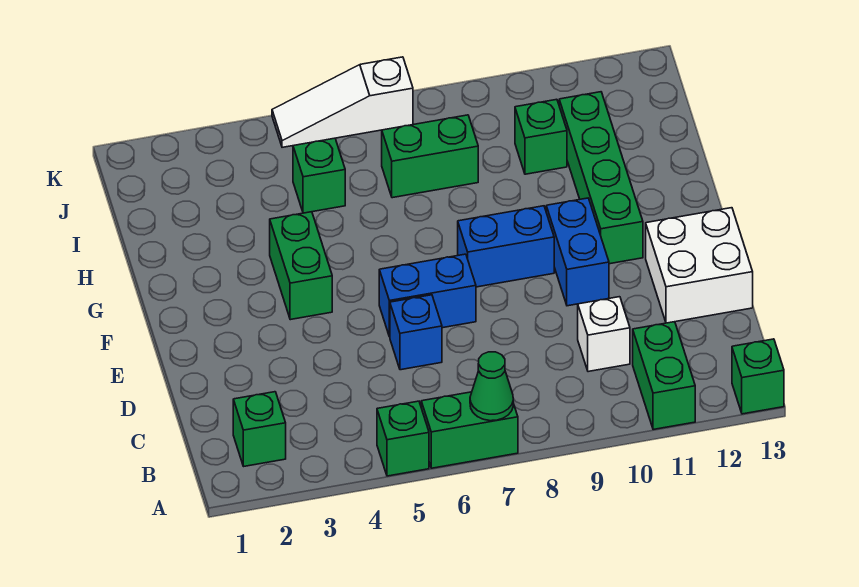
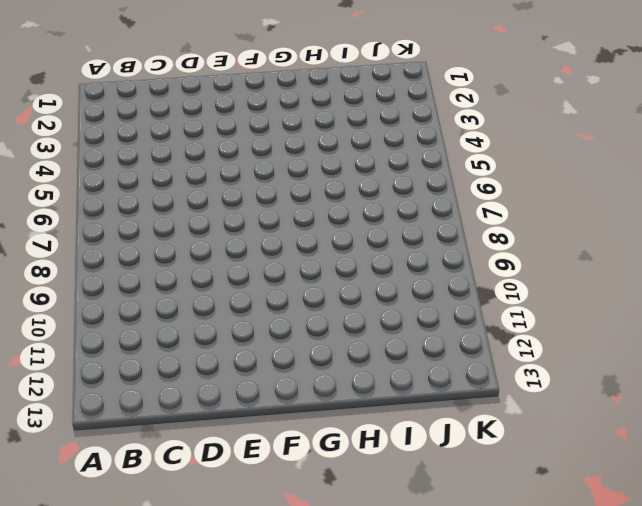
none -> green brick A5 level 1
none -> green brick A6:A7 level 1
none -> green brick A11:B11 level 1

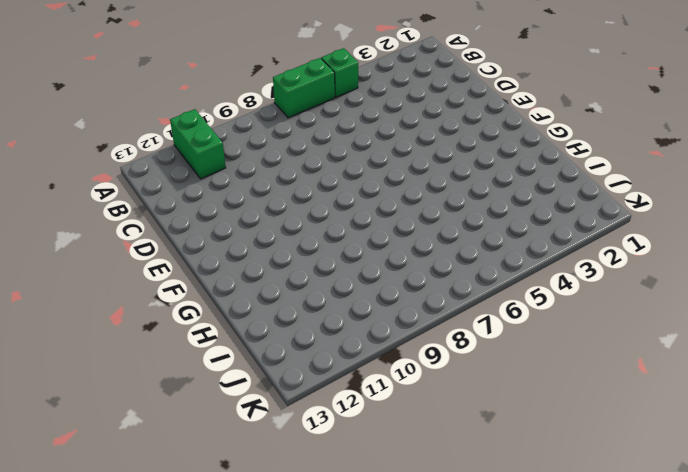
none -> green brick A13 level 1
none -> green brick B2 level 1
none -> white brick C10 level 1

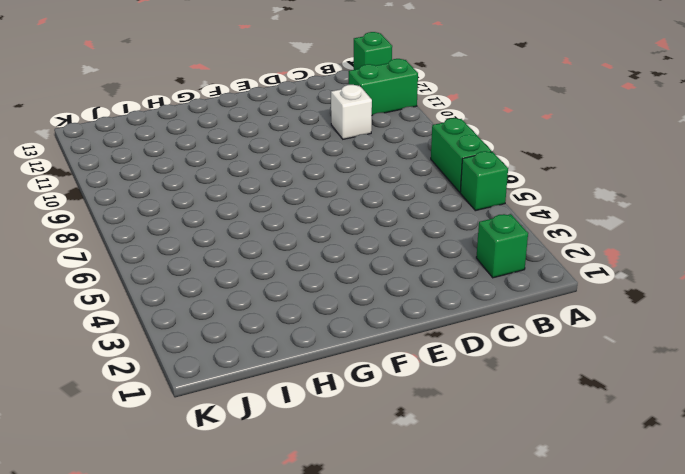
none -> blue brick D6 level 1
none -> white brick D12:E13 level 1
none -> blue brick E6:E7 level 1

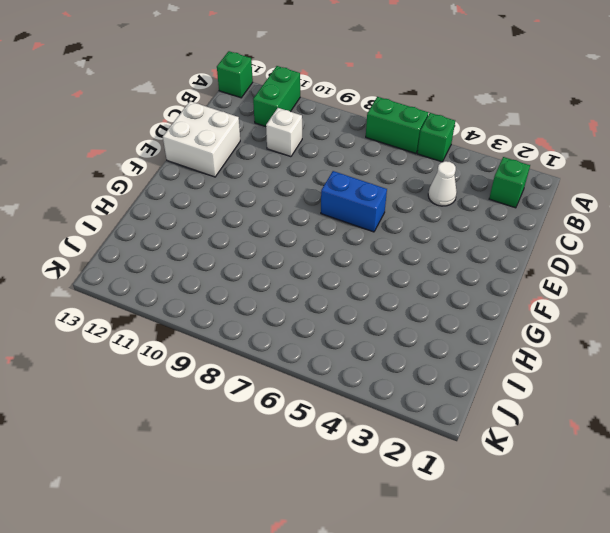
white cone C4 level 1 -> none
none -> blue brick D6 level 1
none -> blue brick E10:F10 level 1
none -> green brick F4:G4 level 1

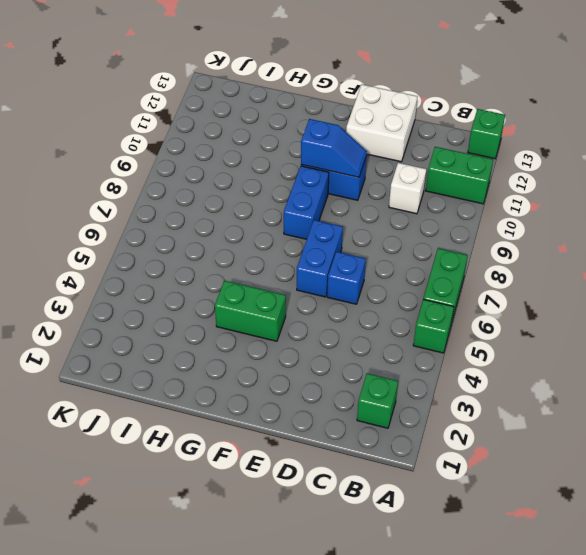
blue slope E10:F10 level 2 top F -> none
none -> green brick F11:I11 level 1
none -> green brick I5 level 1
none -> green brick I7:I8 level 1

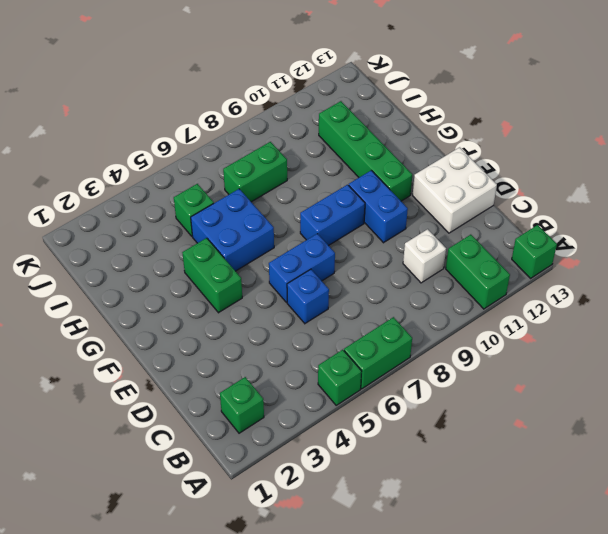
blue brick G5:H6 level 1 -> none
none -> green brick I10 level 1
none -> white slope K5:K7 level 1 top 7
none -> green cone A7 level 2

